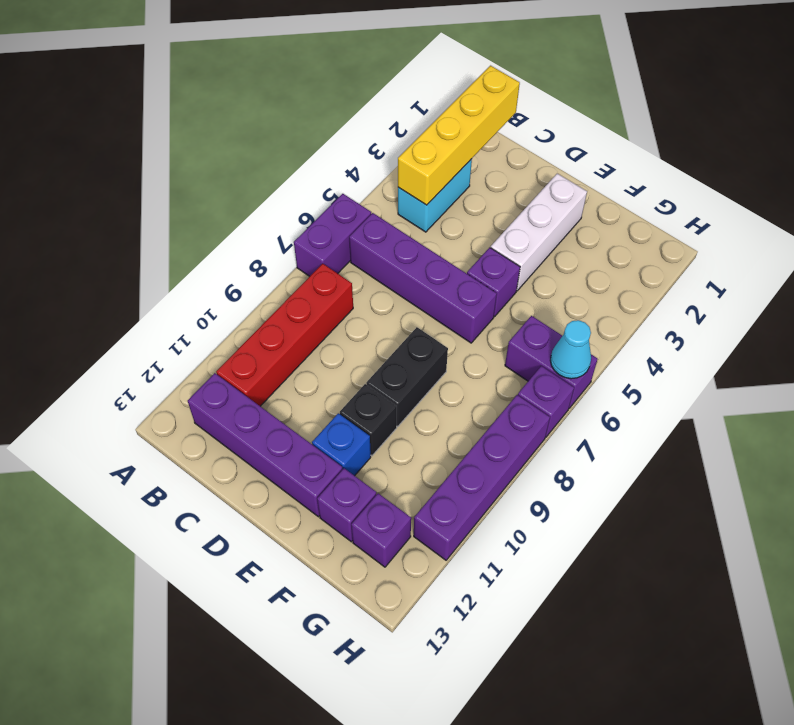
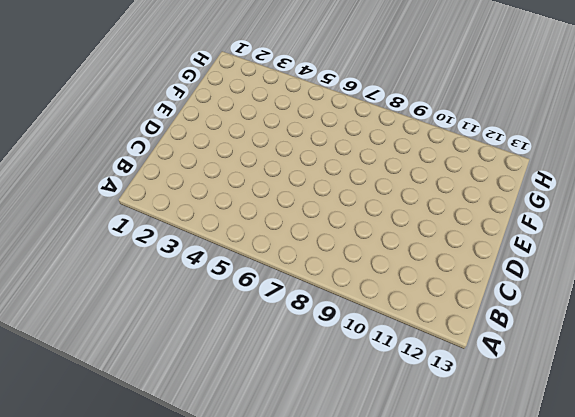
none -> purple brick A6:A7 level 1
none -> cyan brick B3:B4 level 1
none -> purple brick B6:E6 level 1

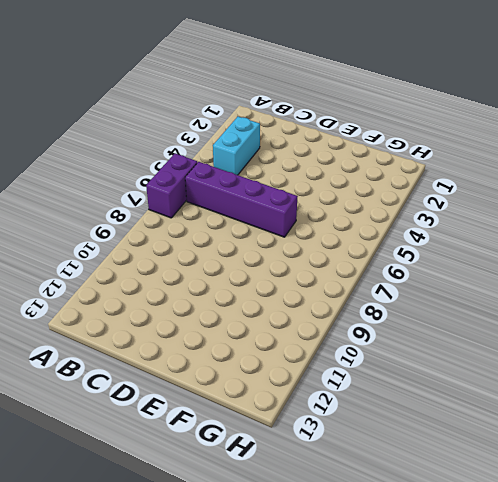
none -> red brick B8:B11 level 1
none -> purple brick B12:E12 level 1
none -> white brick E2:E4 level 1

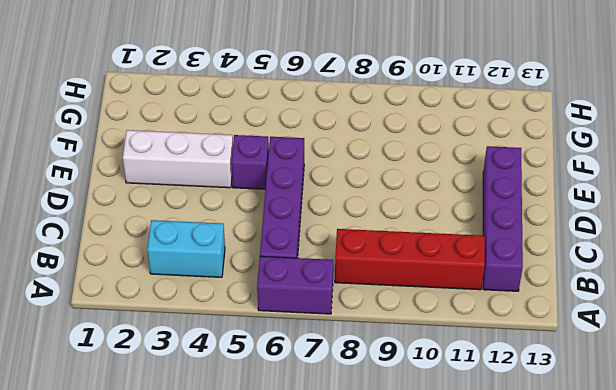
none -> black brick E8:E9 level 1
none -> black brick E10 level 1
none -> blue brick E11 level 1

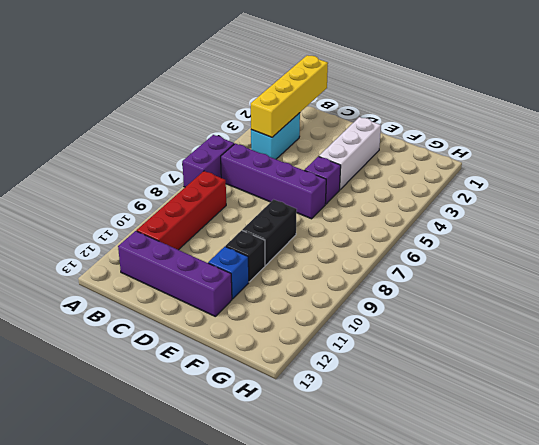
none -> purple brick F12 level 1
none -> purple brick G6:H6 level 1
none -> purple brick G12 level 1

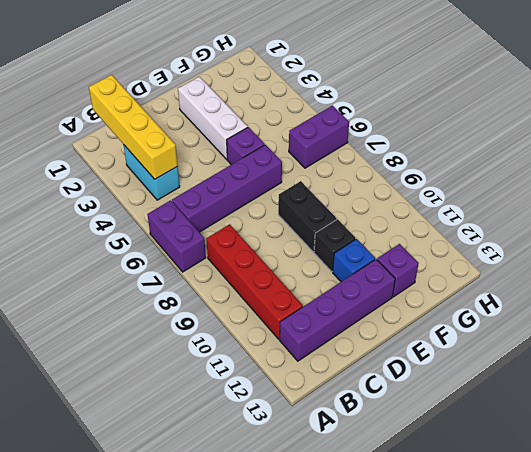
none -> purple brick G12 level 1
none -> purple brick H7 level 1
none -> purple brick H8:H11 level 1

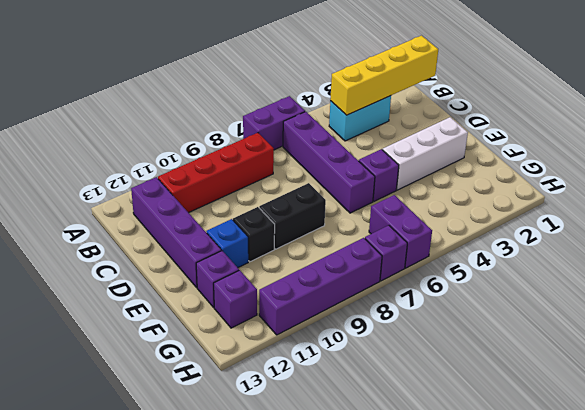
none -> cyan cone H6 level 2

